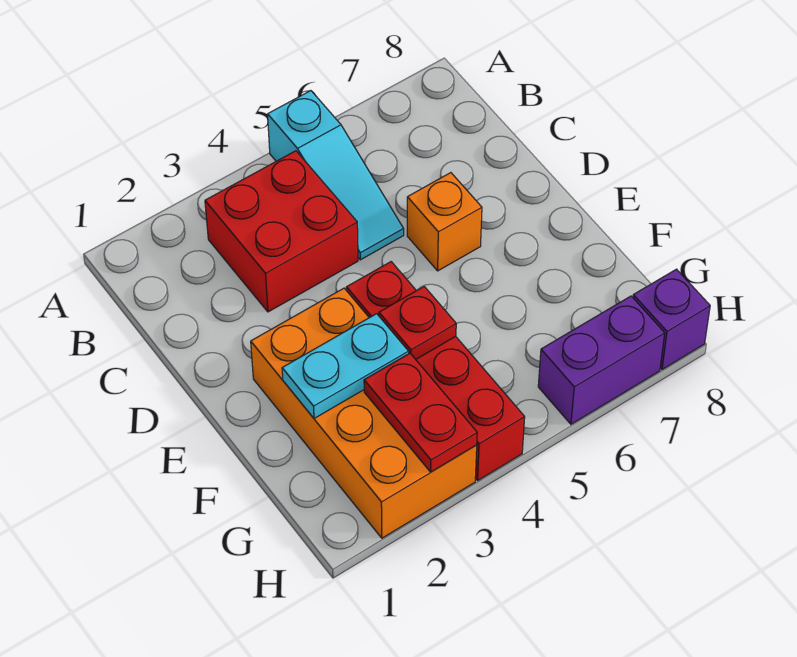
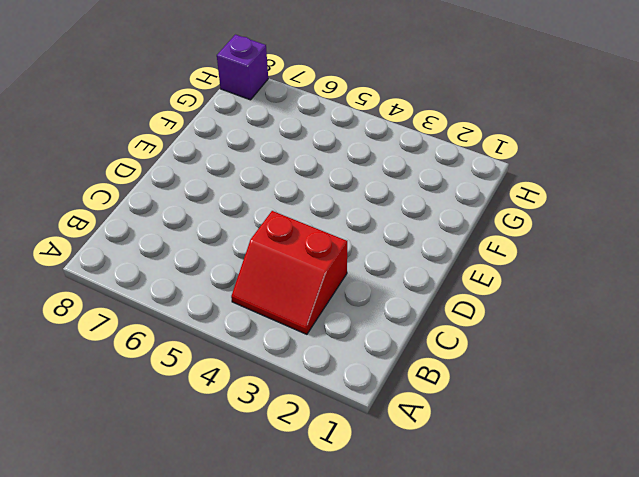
red slope B3:C4 level 1 top C -> red brick B3:C4 level 1
none -> cyan slope A5:C5 level 1 top A
none -> orange brick D6 level 1

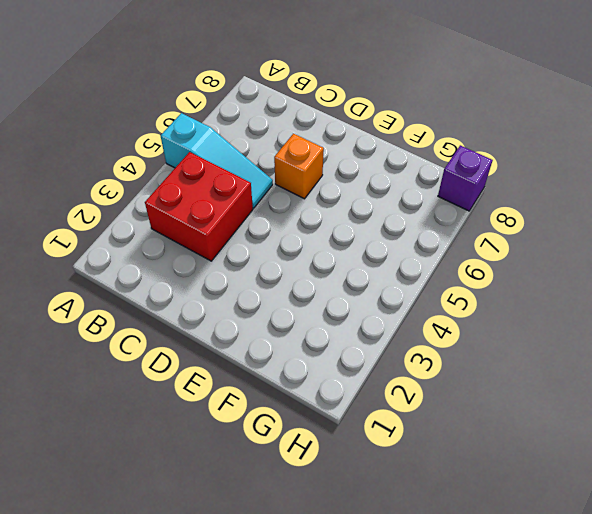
none -> orange brick E2:H3 level 1
none -> red brick E4:H4 level 1

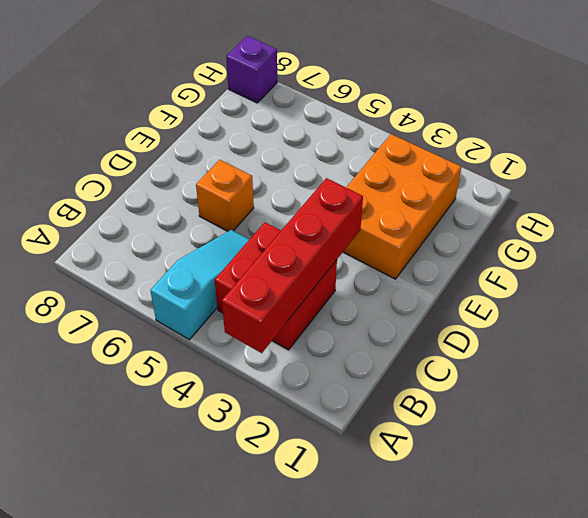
red brick A3:D3 level 2 -> red brick E4:H4 level 1
orange brick E2:G3 level 1 -> orange brick E2:H3 level 1
none -> purple brick H6:H7 level 1
none -> cyan plate F2:F3 level 2

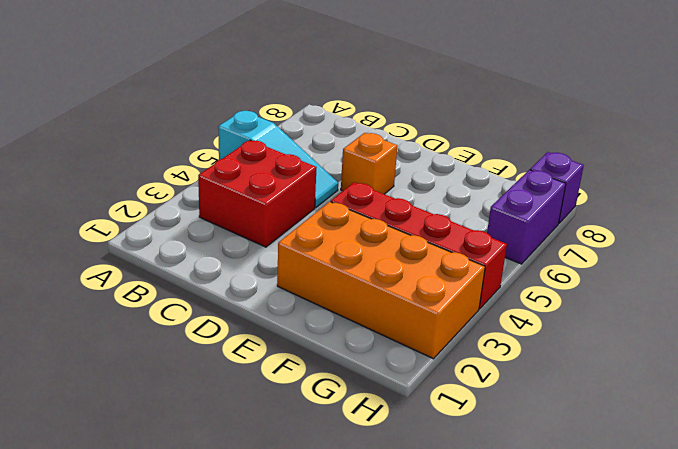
none -> cyan plate F2:F3 level 2
none -> red plate F4 level 2

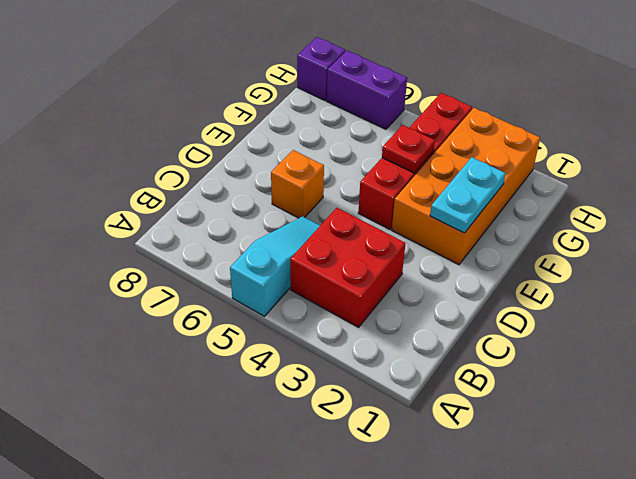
cyan plate E2:F2 level 2 -> cyan plate F2:F3 level 2
none -> red plate G3:H3 level 2

